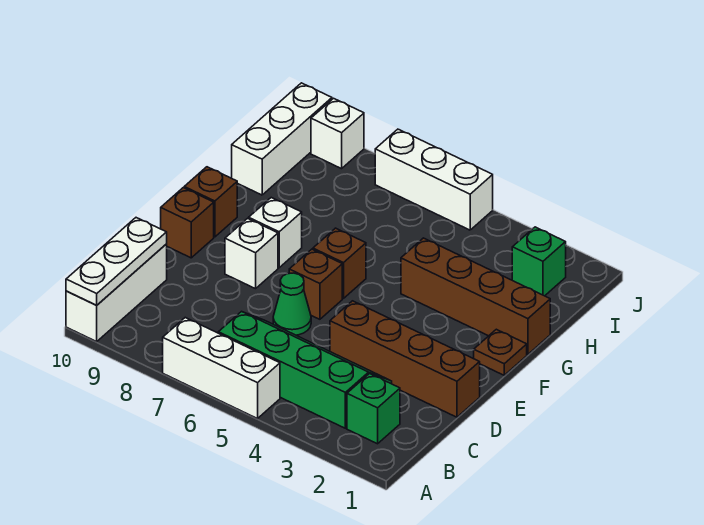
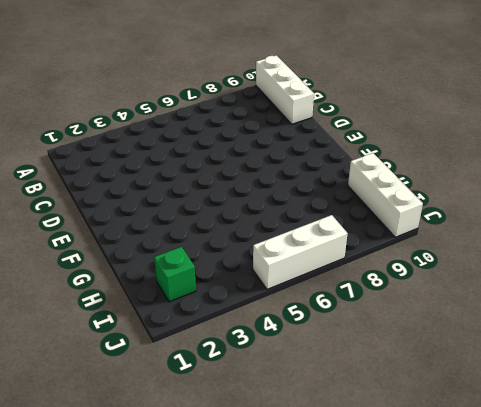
none -> white brick A5:A7 level 1
none -> green brick B2 level 1
none -> green slope B3:C6 level 1 top B

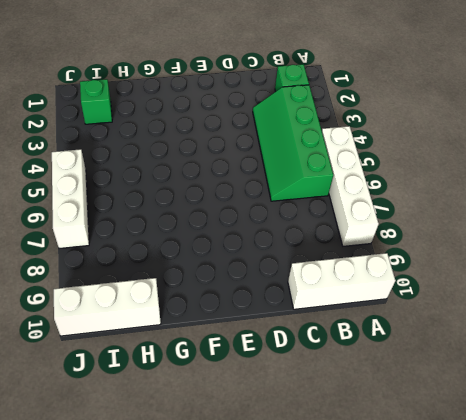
white brick A5:A8 level 1 -> white brick A5:A7 level 1
none -> brown brick D1:D4 level 1
none -> green cone D6 level 1
none -> brown brick E6 level 1

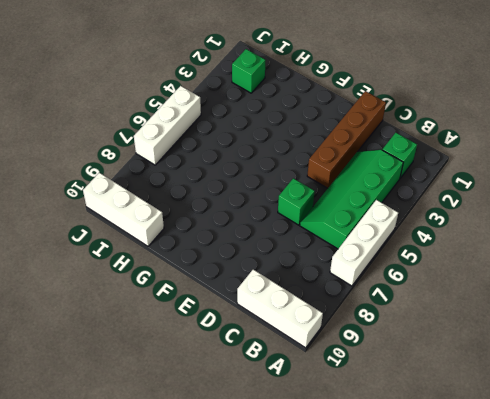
green brick D6 level 1 -> green cone D6 level 1
none -> brown brick E6 level 1
none -> white brick E8 level 1
none -> brown brick E10 level 1

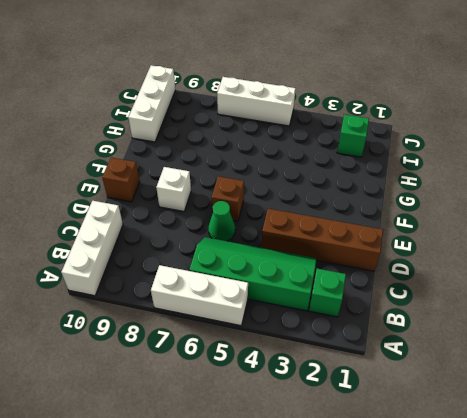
none -> brown plate F1 level 1
none -> brown brick F6 level 1
none -> white brick F8 level 1

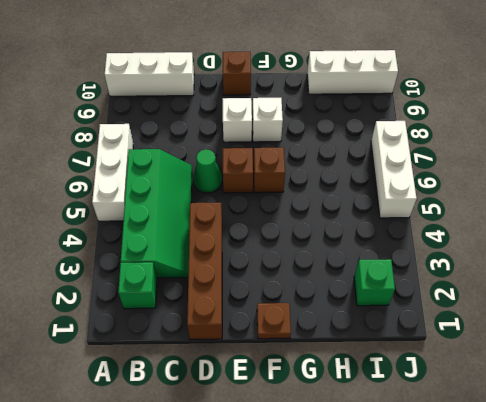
none -> brown brick F10 level 1
none -> brown brick G1:G4 level 1
none -> white brick J9 level 1

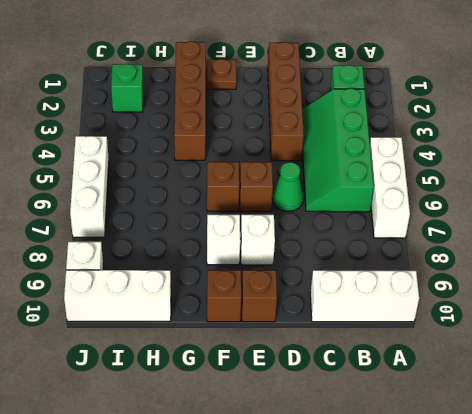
none -> white plate A10:C10 level 2

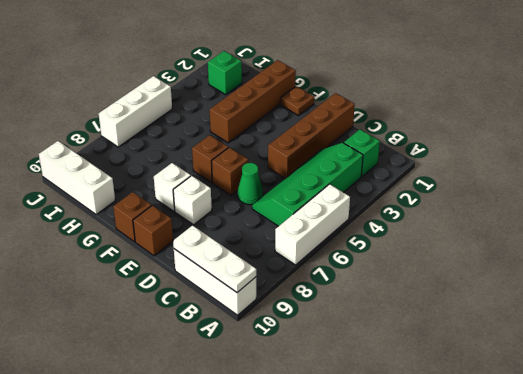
none -> white brick J9 level 1

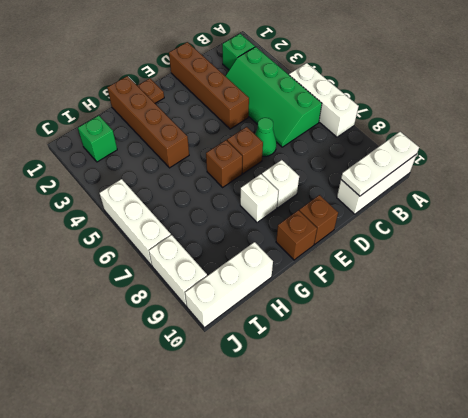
white brick J8:J9 level 1 -> white brick J9 level 1

